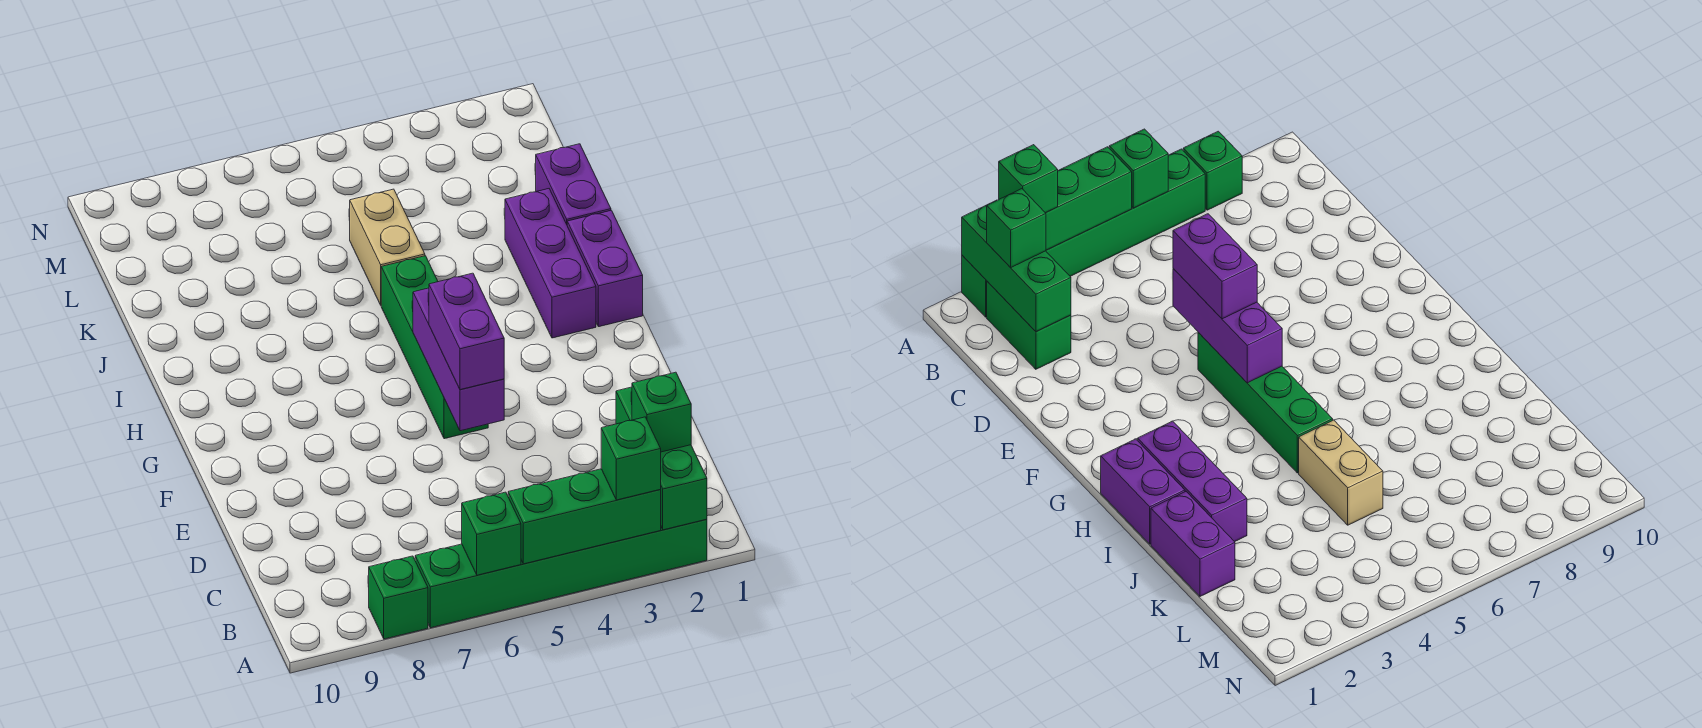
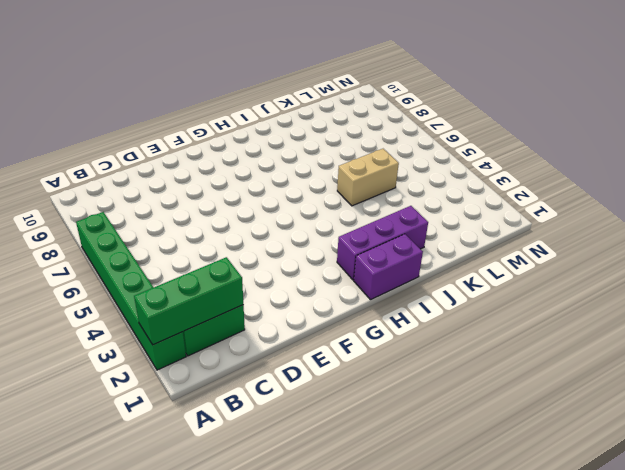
none -> green brick A8 level 1
none -> green brick F5:I5 level 1
none -> purple brick J1:K1 level 1

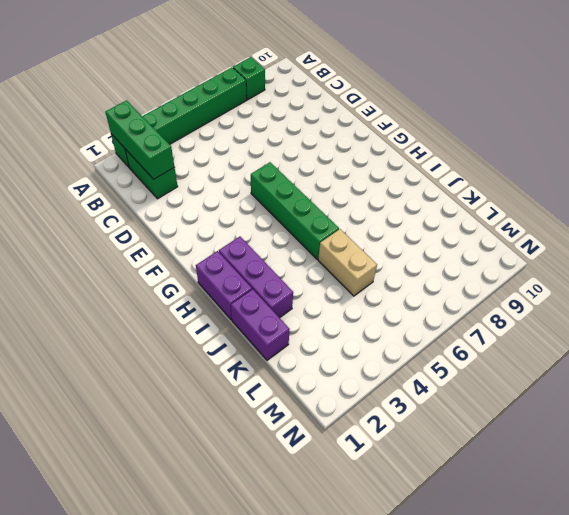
none -> green brick A3:A5 level 2
none -> green brick A6 level 2
none -> purple brick E5:G5 level 2

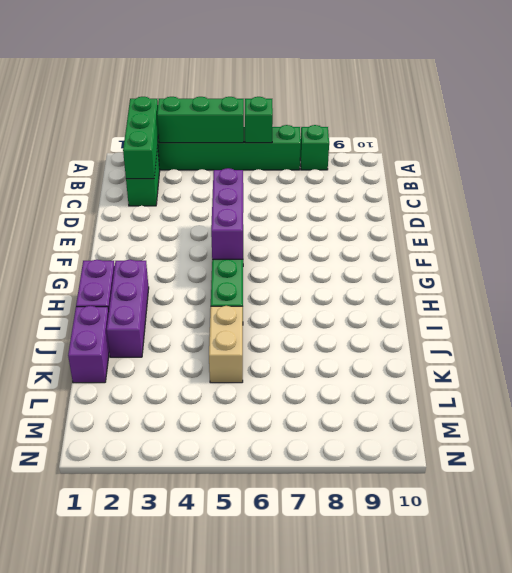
none -> green brick A3 level 3
none -> green brick B2 level 3
none -> purple brick E5:F5 level 3

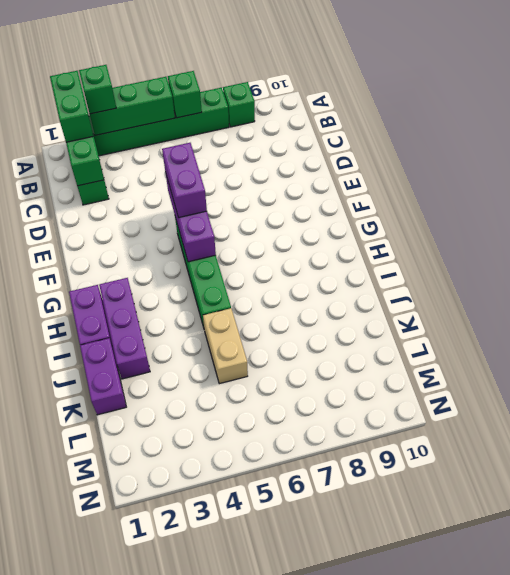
green brick A2:B2 level 3 -> green brick B2 level 3

